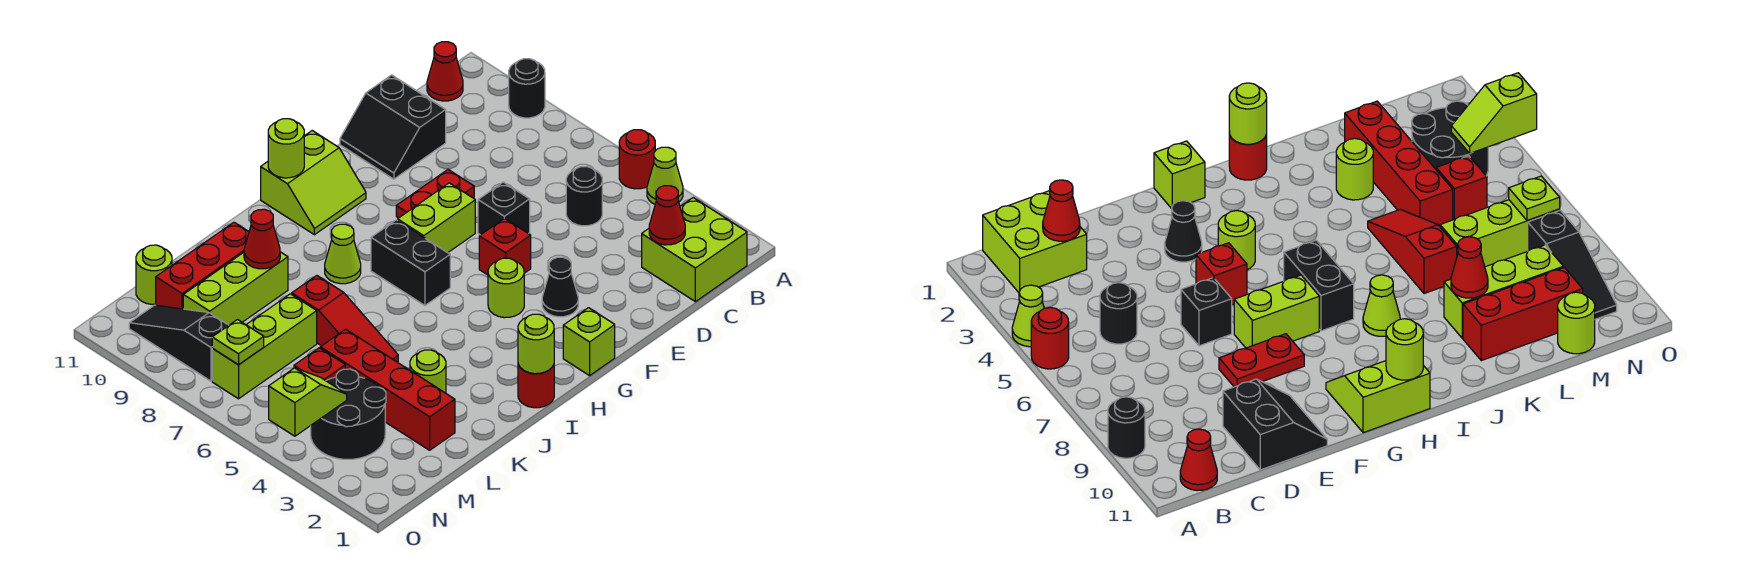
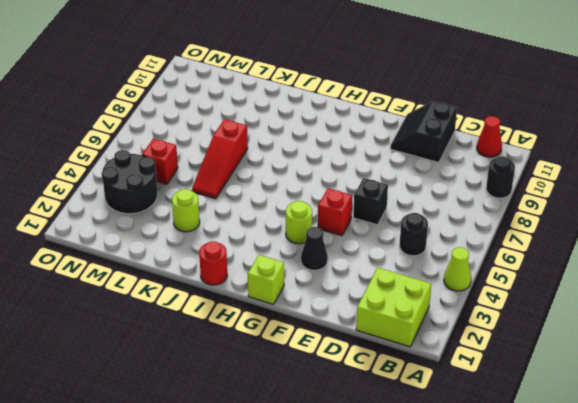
none -> red round brick A5 level 1
none -> red plate E8:F8 level 1
none -> lime brick F7:G7 level 1
none -> lime slope G10:H11 level 1 top 11

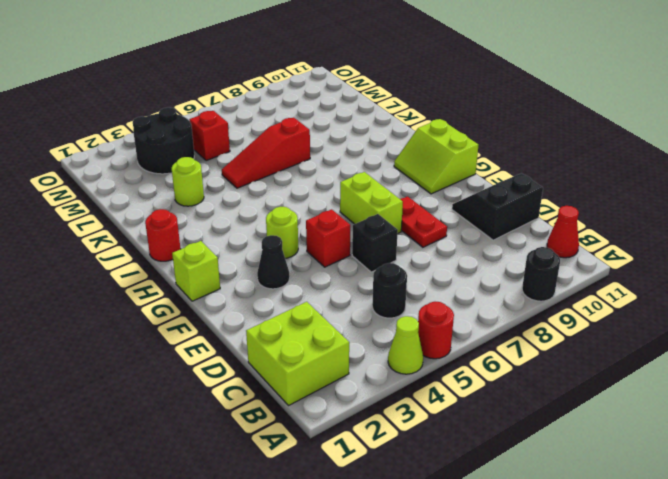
none -> black brick H6:H7 level 1
none -> lime cone I8 level 1
none -> lime brick K9:M9 level 1
none -> red brick K10:M10 level 1

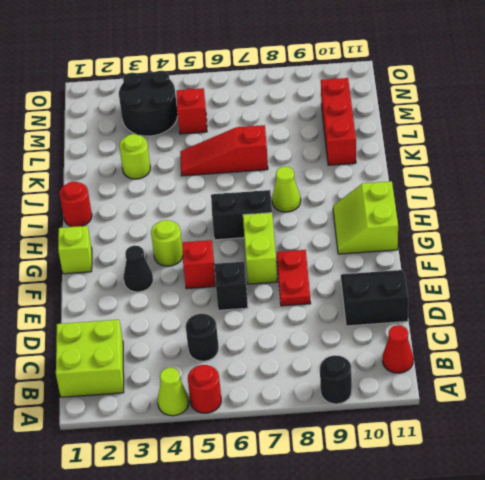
none -> lime brick K9:M9 level 1
none -> red brick L2:L5 level 1
none -> lime brick L7:N7 level 1
none -> lime round brick M11 level 1

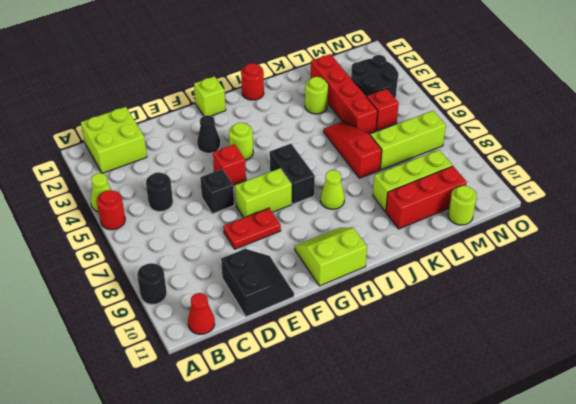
none -> black slope N8:N10 level 1 top 8
none -> red cone C2 level 2
none -> lime round brick H11 level 2
none -> lime round brick I1 level 2

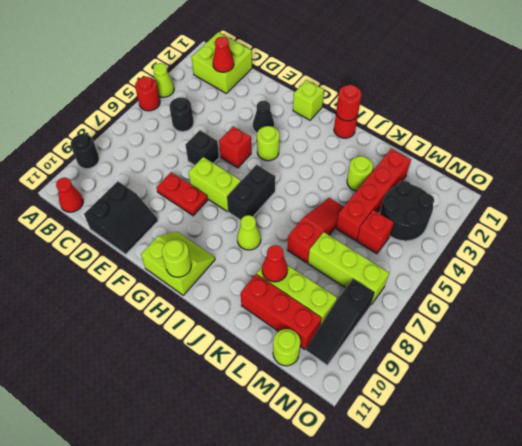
red round brick I1 level 2 -> lime round brick I1 level 2
none -> lime slope N4:O4 level 2 top O
none -> lime plate N7 level 2

